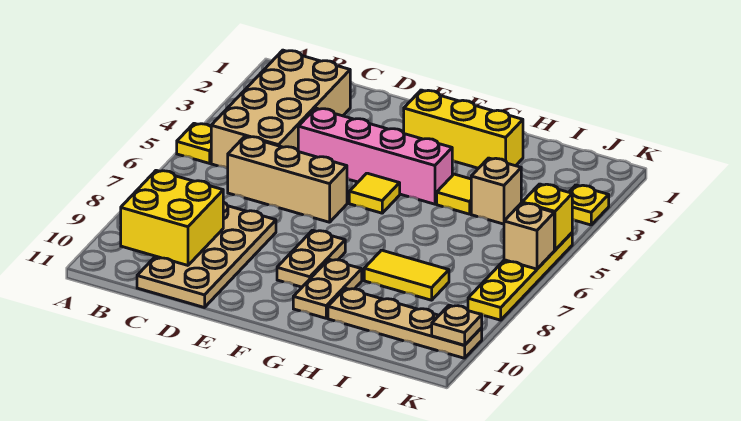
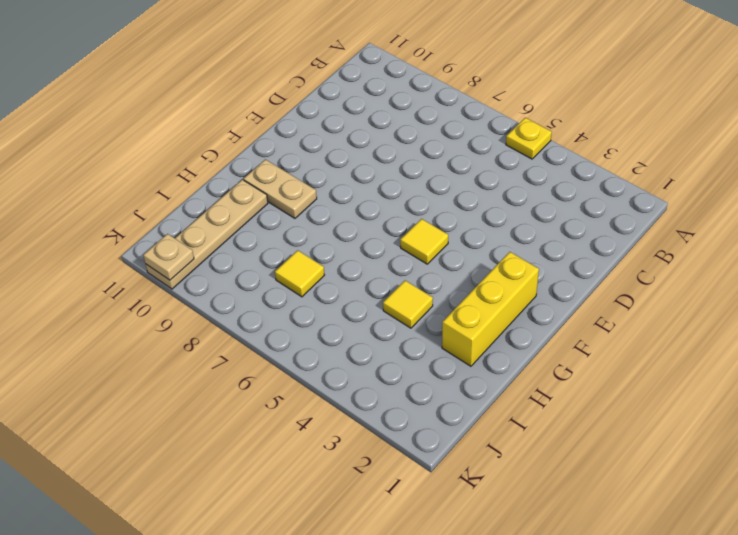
yellow tile I7 level 1 -> none
none -> tan brick B2:C5 level 1
none -> tan brick C6:E6 level 1
none -> tan plate C8:D11 level 1

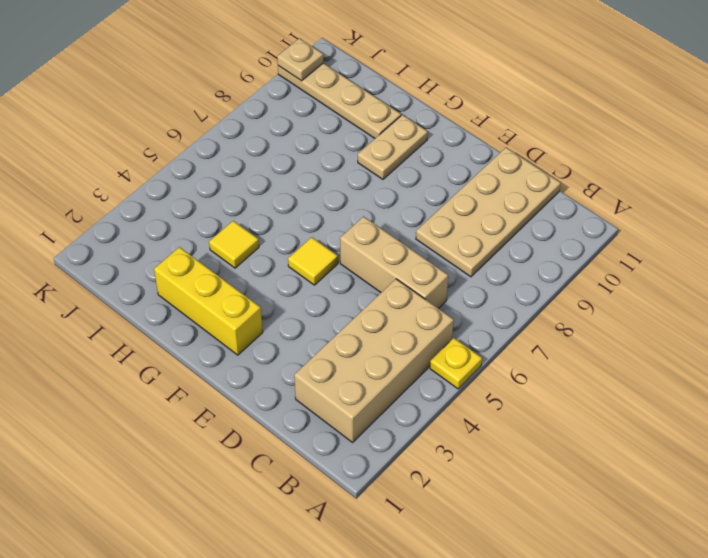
none -> pink brick D4:G4 level 1
none -> tan plate F8:F9 level 1
none -> yellow tile H8:I8 level 1

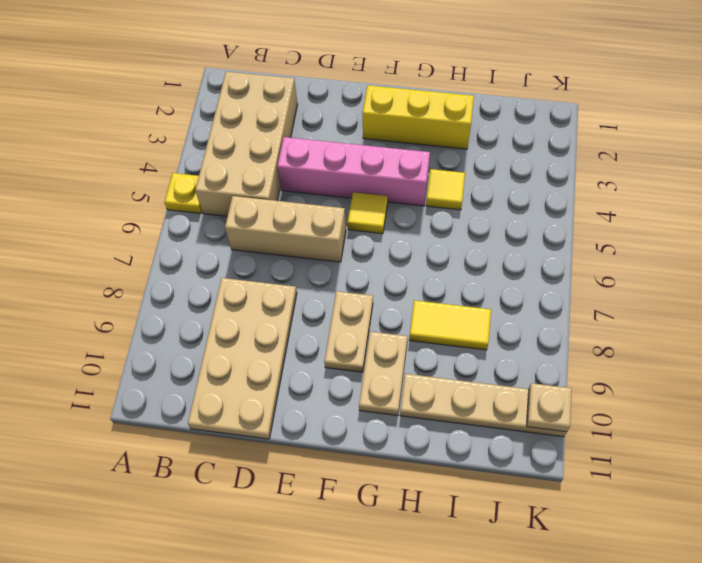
none -> tan brick I4 level 1
none -> yellow plate K3 level 1
none -> yellow plate K5:K8 level 1

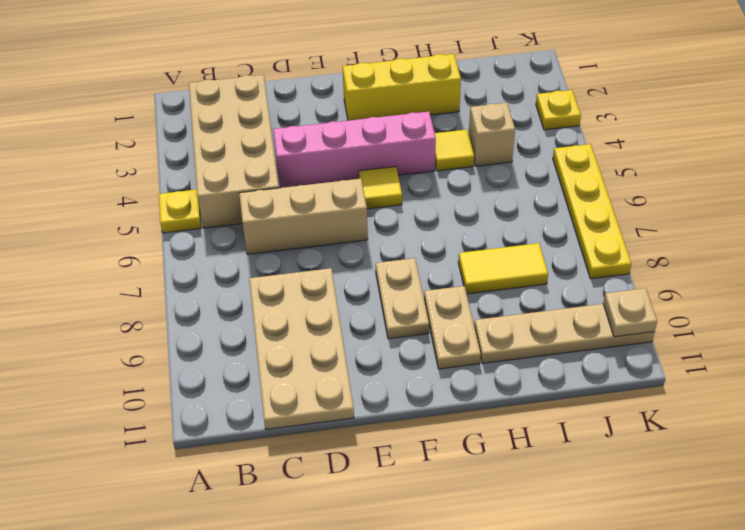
none -> yellow brick B9:C10 level 2
none -> yellow brick K5 level 2
none -> tan brick K6 level 2

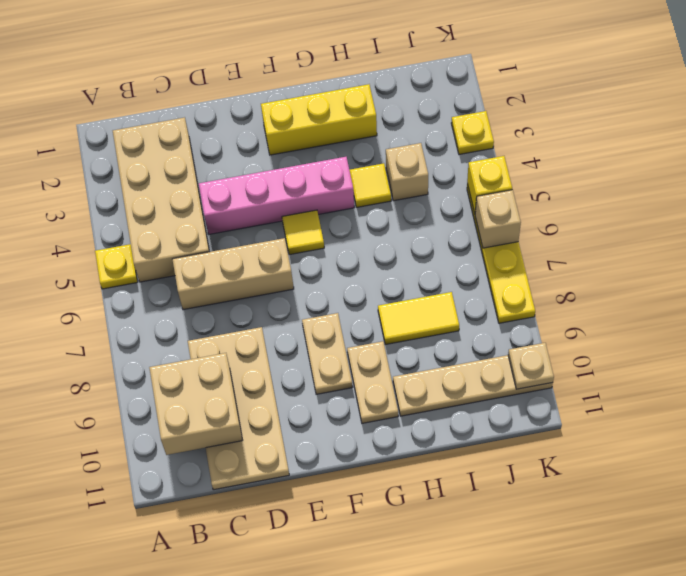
tan brick B9:C10 level 2 -> yellow brick B9:C10 level 2

